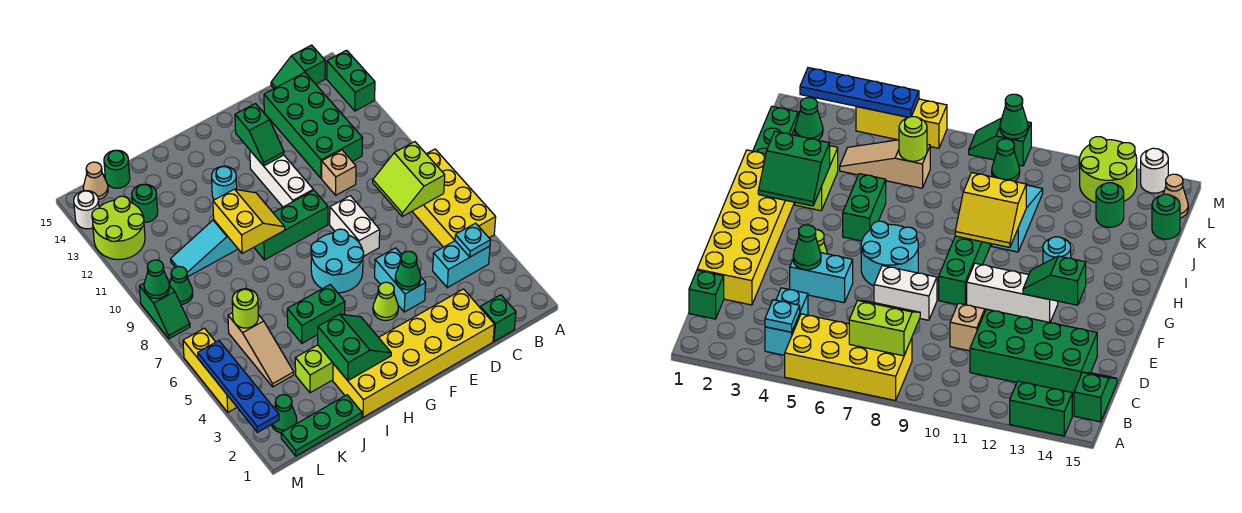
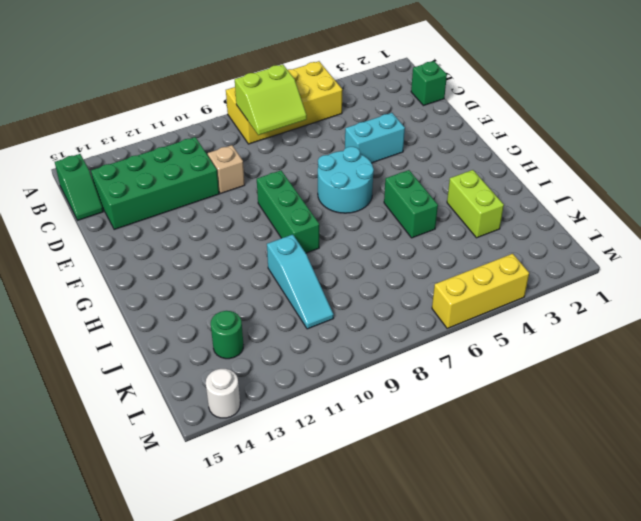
none -> green brick A13:A14 level 1
none -> cyan brick B4:C4 level 1
none -> yellow brick D1:I2 level 1
none -> white brick E7:E8 level 1

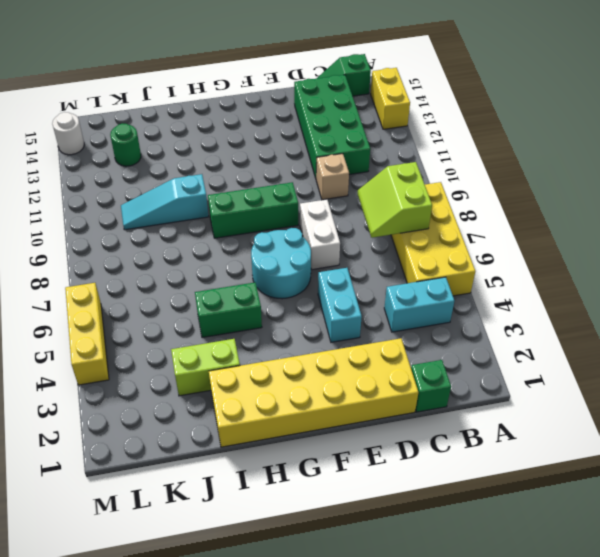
yellow brick A13:A14 level 1 -> green brick A13:A14 level 1
none -> lime cone F4 level 1
none -> white brick F10:F12 level 1
none -> cyan round brick H12 level 1
none -> green plate J1:L1 level 1

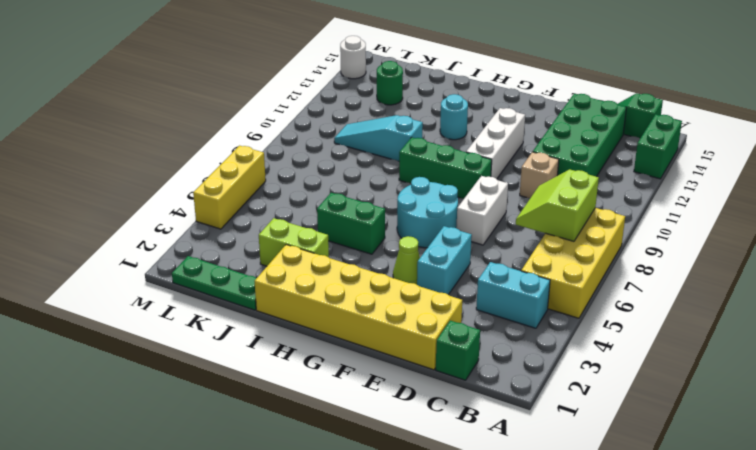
none -> tan slope K4:K6 level 1 top 6
none -> green round brick K15 level 1
none -> green cone L2 level 1
none -> green cone L9 level 1

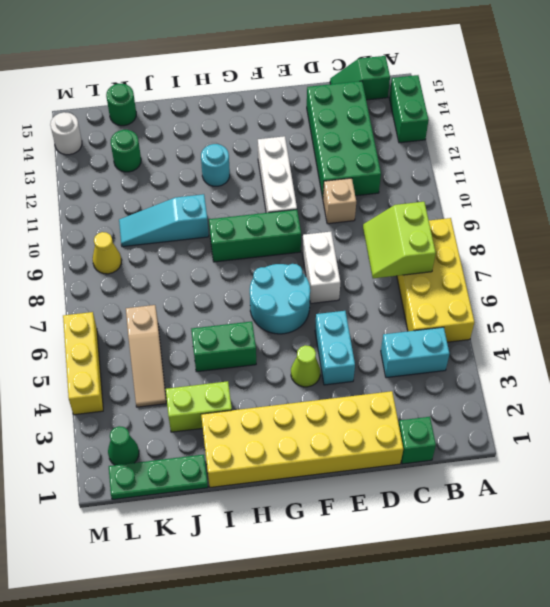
yellow cone L9 level 1 -> green cone L9 level 1
none -> lime round brick L12:M13 level 1
none -> tan cone L15 level 1
none -> green slope M8:M9 level 1 top 9
none -> cyan plate B4 level 2

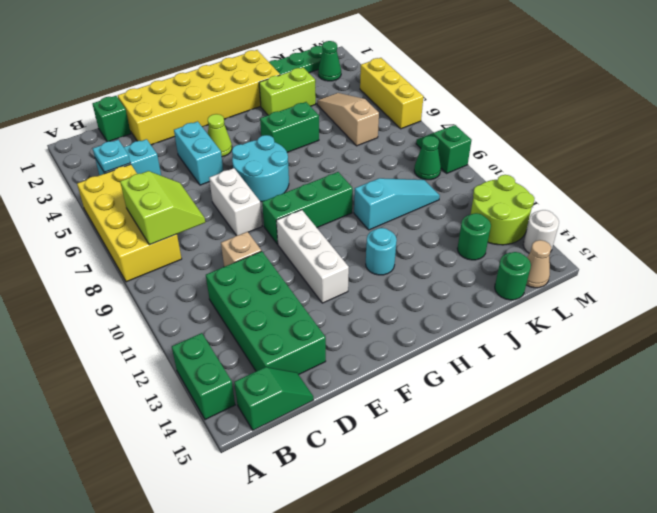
none -> green cone E4 level 2
none -> green slope F12:F13 level 2 top 13
none -> green slope H2:I3 level 2 top I
none -> yellow slope H9:I10 level 2 top I

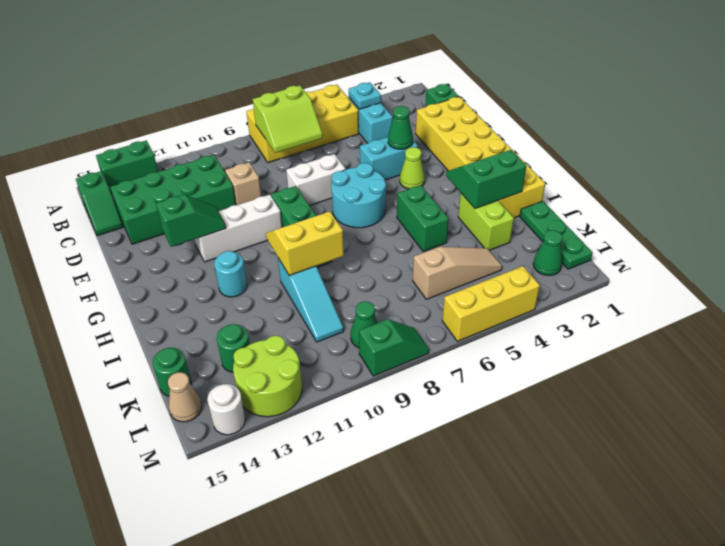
none -> lime round brick K6 level 2
none -> blue plate M2:M5 level 2
none -> green cone M9 level 2

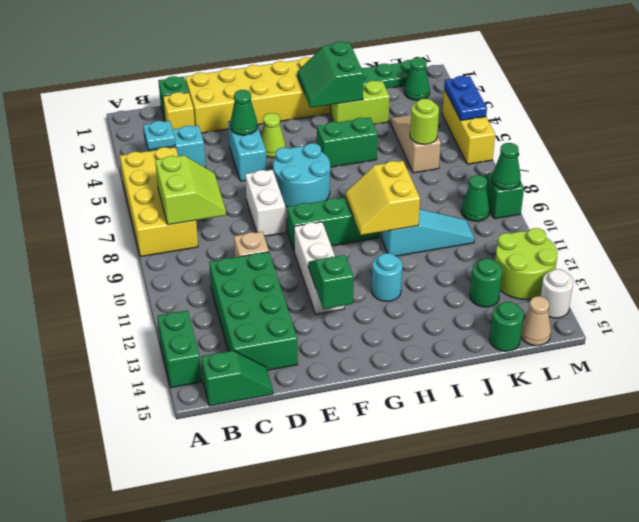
yellow brick C2 level 1 -> none
blue plate M4:M5 level 2 -> blue plate M2:M5 level 2

